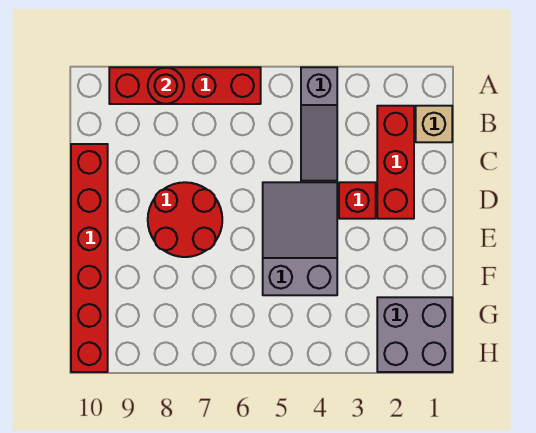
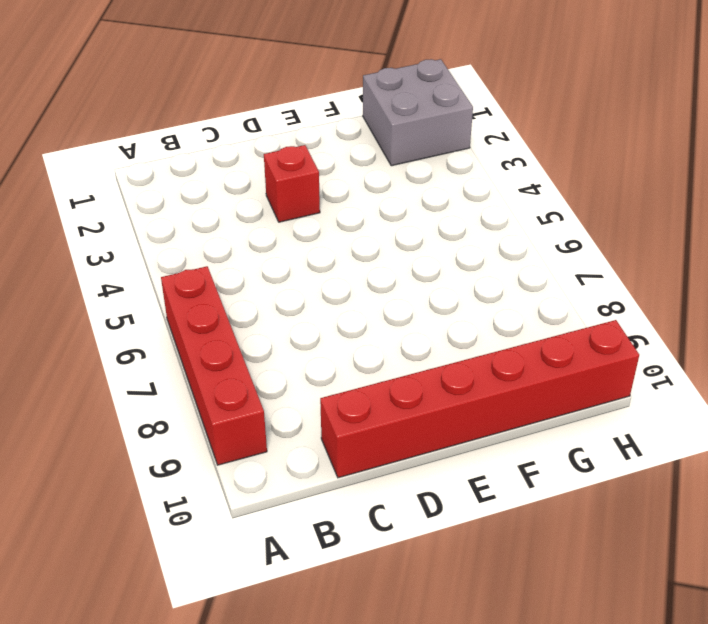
none -> grey slope A4:C4 level 1 top A
none -> tan brick B1 level 1

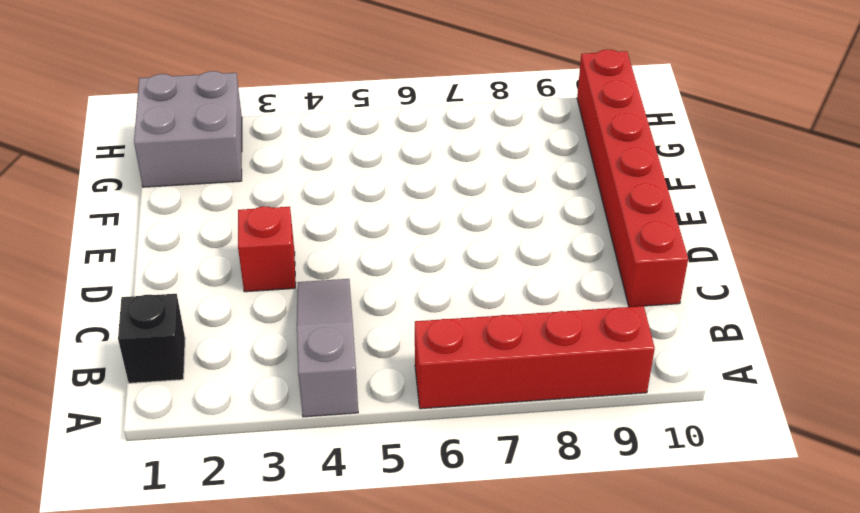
black brick B1 level 1 -> tan brick B1 level 1
none -> red brick B2:D2 level 1
none -> grey slope D4:F5 level 1 top F

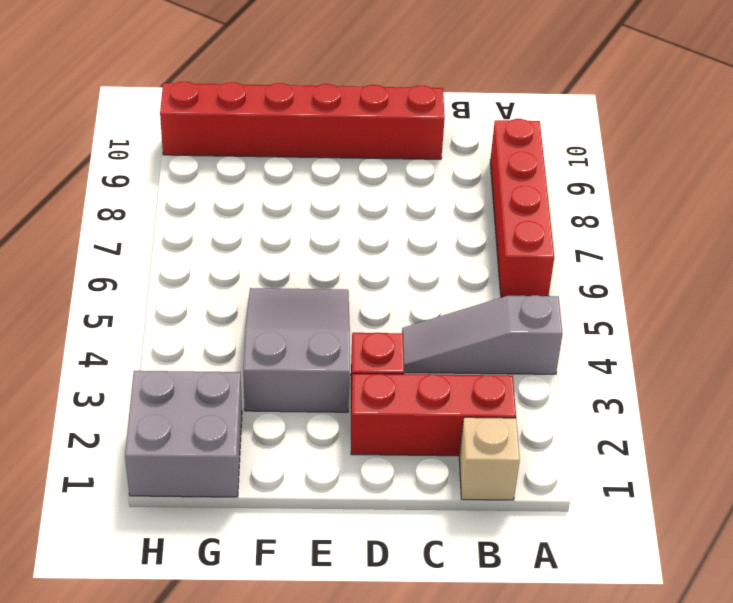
grey slope E3:F5 level 1 top 3 -> grey slope D4:F5 level 1 top F
none -> red round brick D7:E8 level 1
none -> red round brick A8 level 2

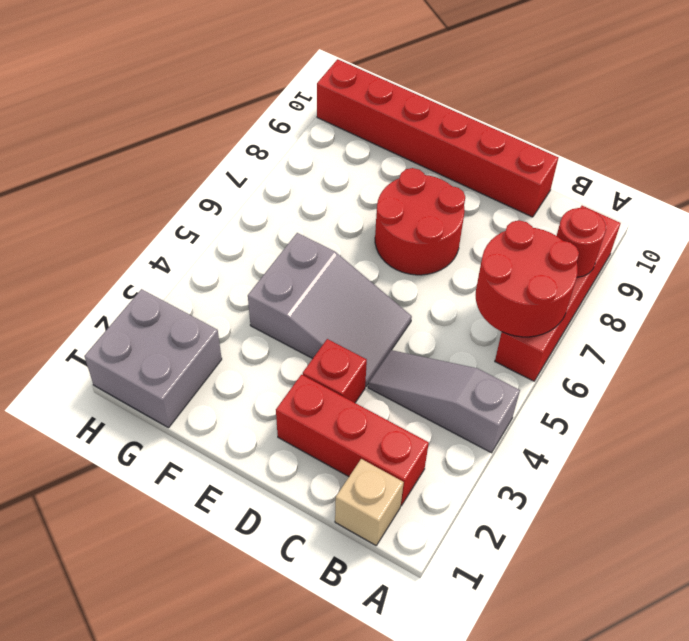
red round brick A6:B7 level 2 -> none

